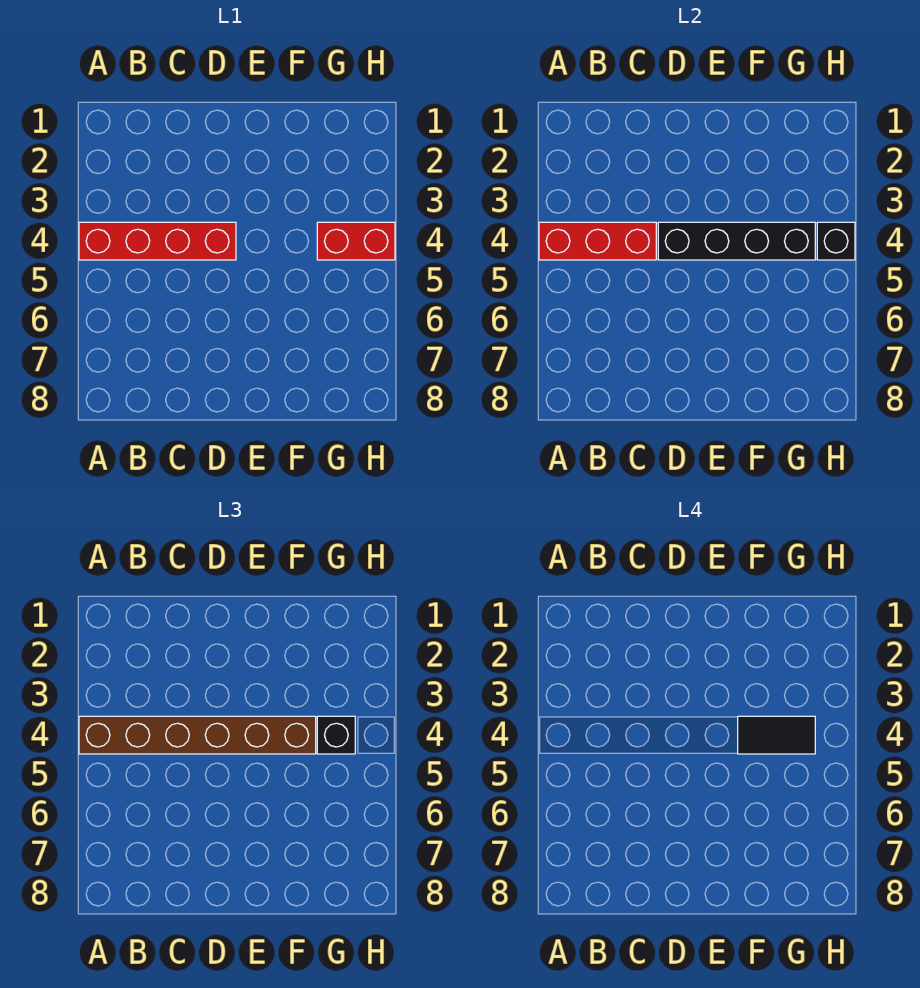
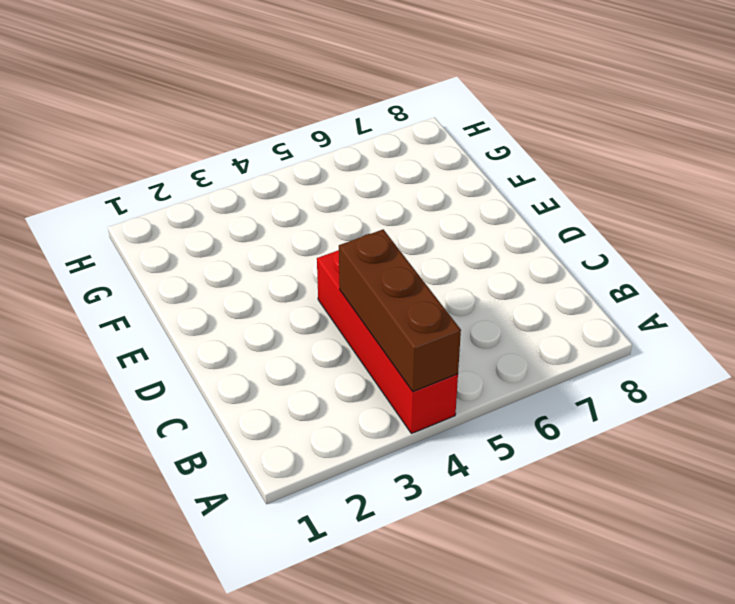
brown brick A4:C4 level 2 -> red brick A4:C4 level 2
none -> red brick G4:H4 level 1
none -> black brick D4:G4 level 2

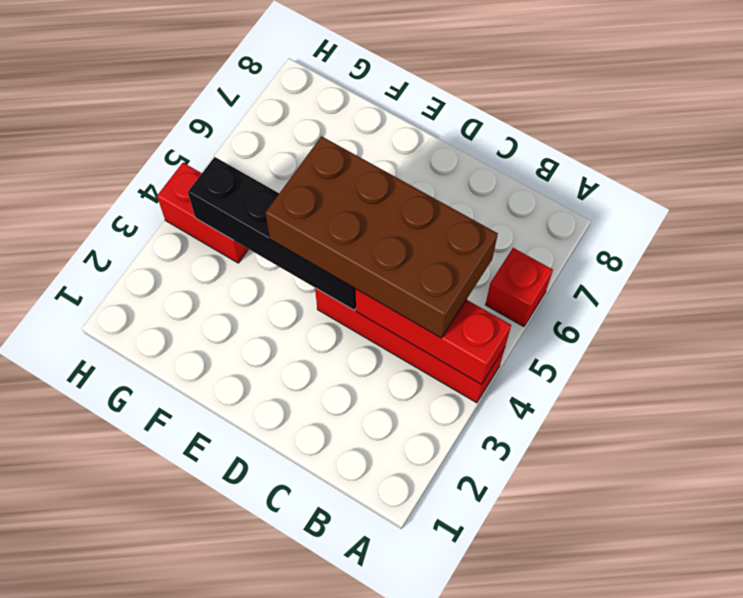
red brick A6 level 1 -> none
brown brick B4:E5 level 3 -> brown brick A4:F4 level 3
none -> black brick H4 level 2
none -> black brick G4 level 3

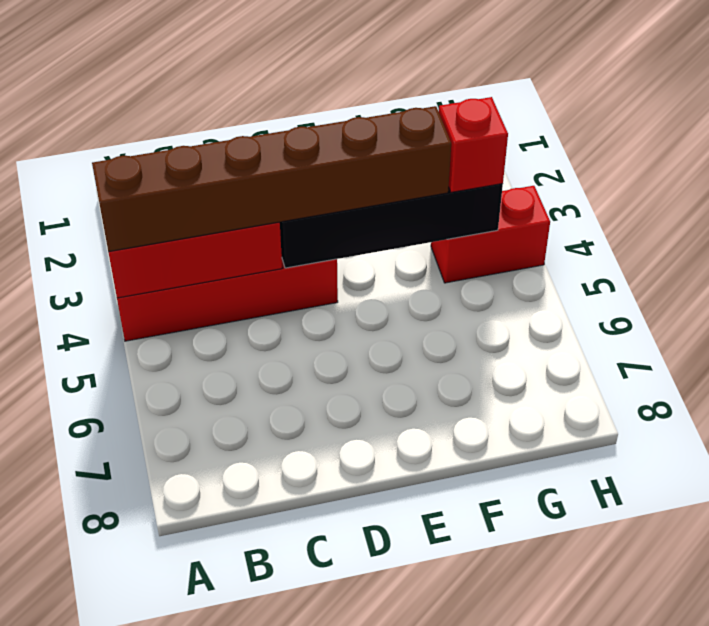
red brick G4 level 3 -> black brick G4 level 3
none -> black brick H4 level 2
none -> black tile F4:G4 level 4

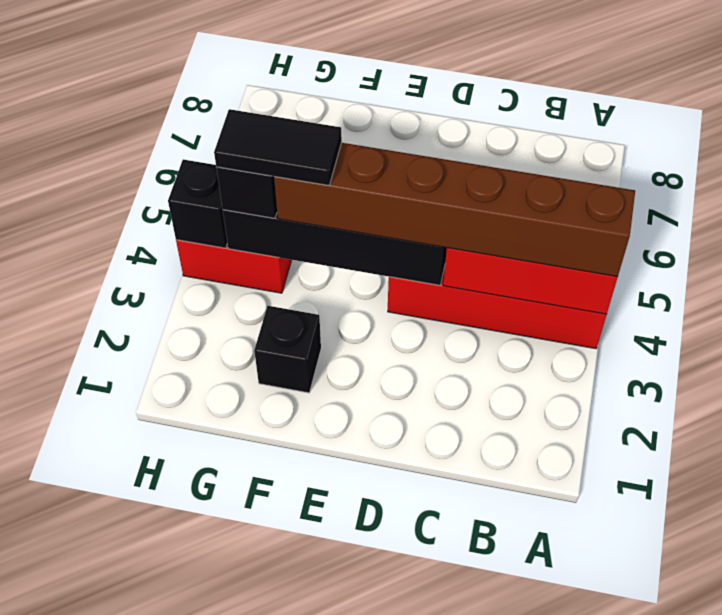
black brick F2 level 1 -> none

